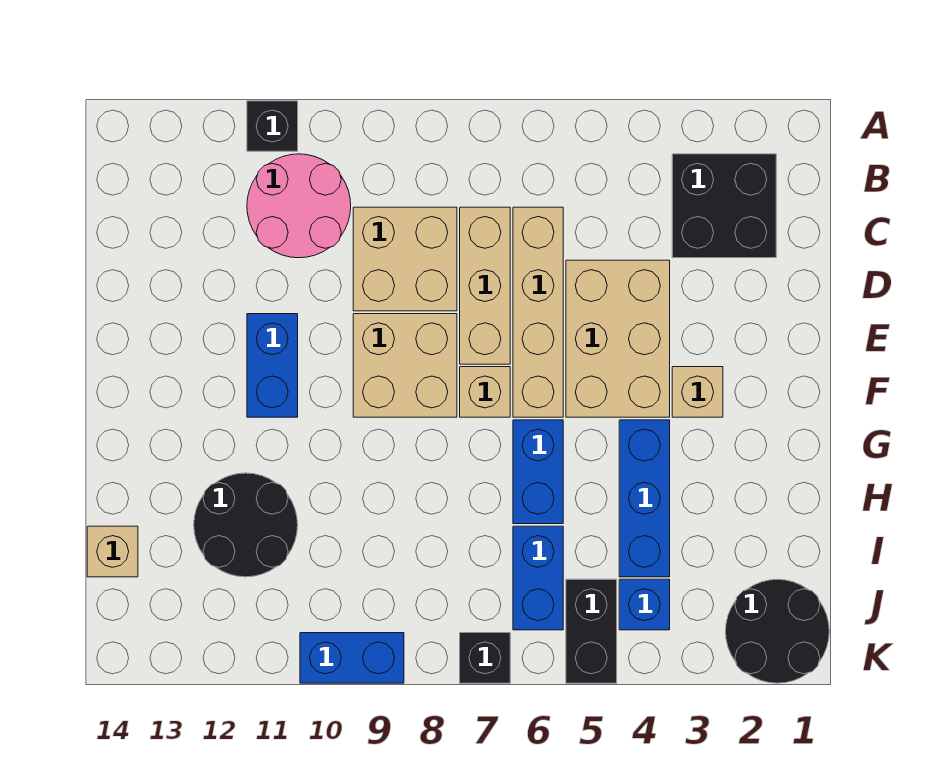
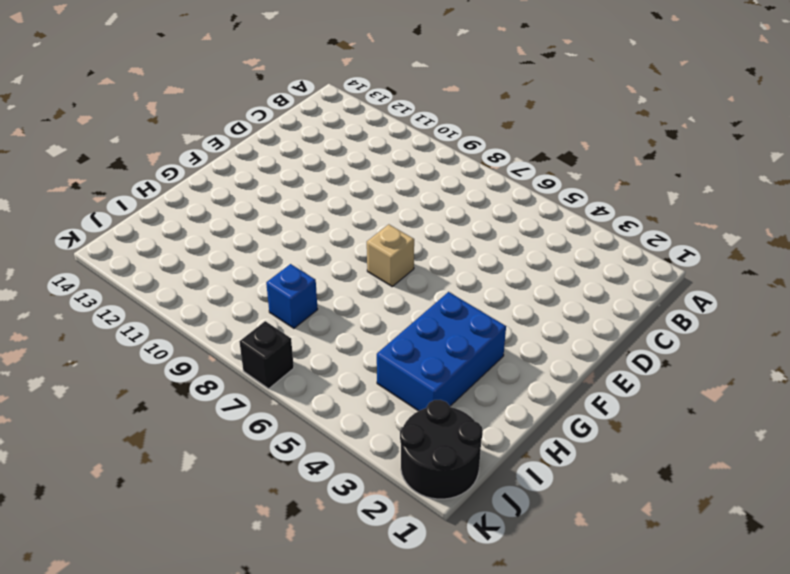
blue brick G3:I4 level 1 -> blue brick G4:I4 level 1
blue brick I8 level 1 -> blue brick J4 level 1
none -> black brick A11 level 1
none -> black brick B2:C3 level 1
none -> pink round brick B10:C11 level 1

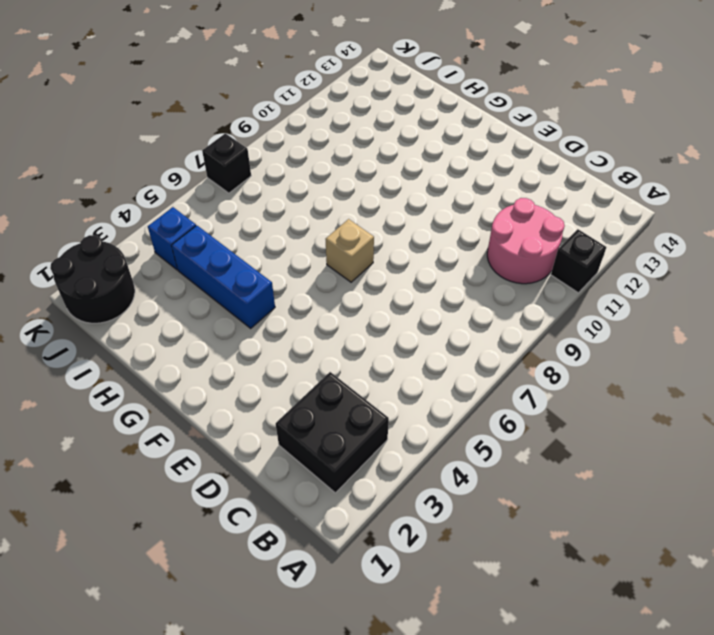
none -> tan brick C6:F6 level 1
none -> tan brick C7:E7 level 1
none -> tan brick C8:D9 level 1

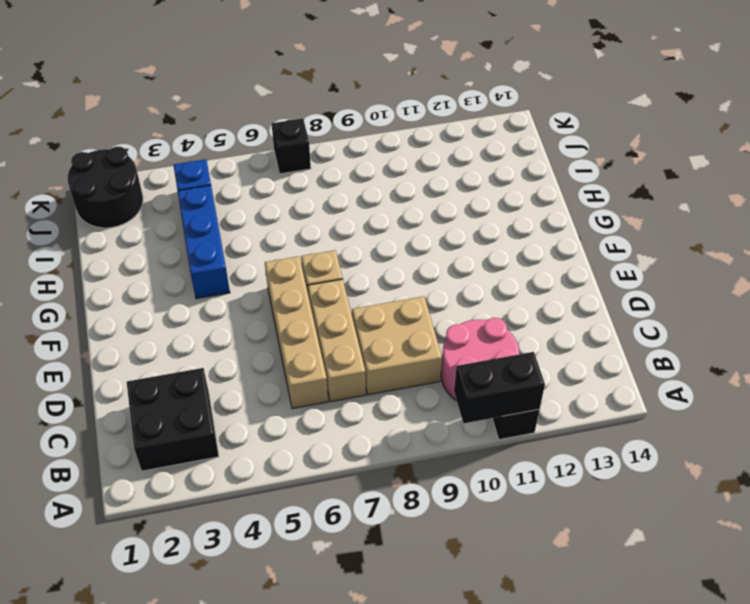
black brick A10:A11 level 2 -> black brick J5:K5 level 1
none -> tan brick D4:F5 level 1
none -> tan brick E8:F9 level 1
none -> blue brick E11:F11 level 1

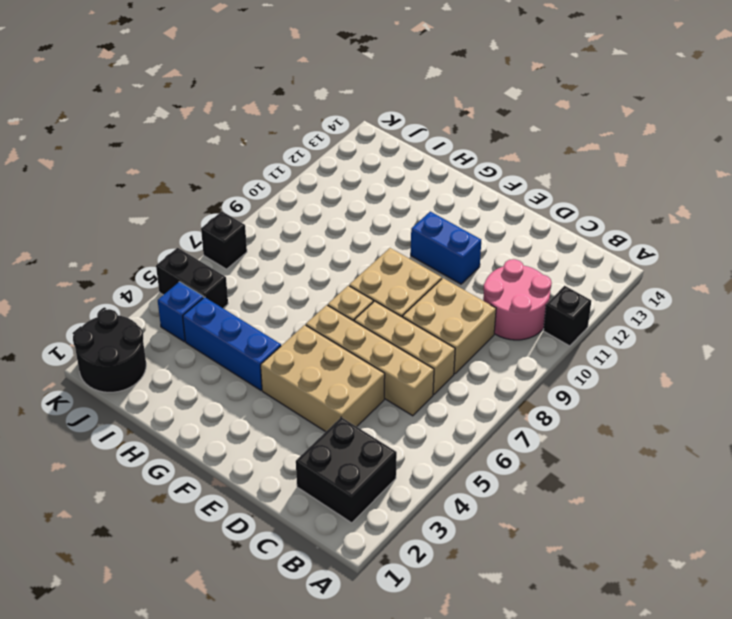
none -> tan brick F3 level 1
none -> blue brick G6:H6 level 1
none -> black round brick H11:I12 level 1

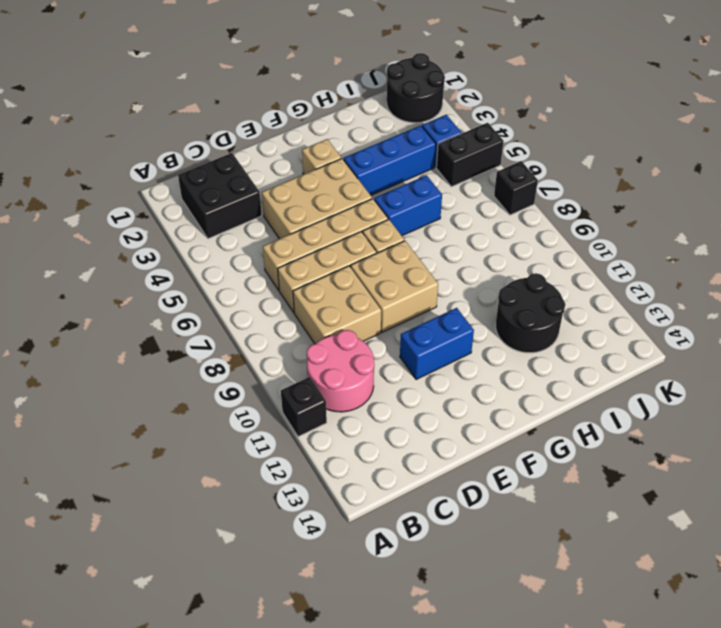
none -> blue brick I6:J6 level 1
none -> tan brick I14 level 1
none -> blue brick K9:K10 level 1

